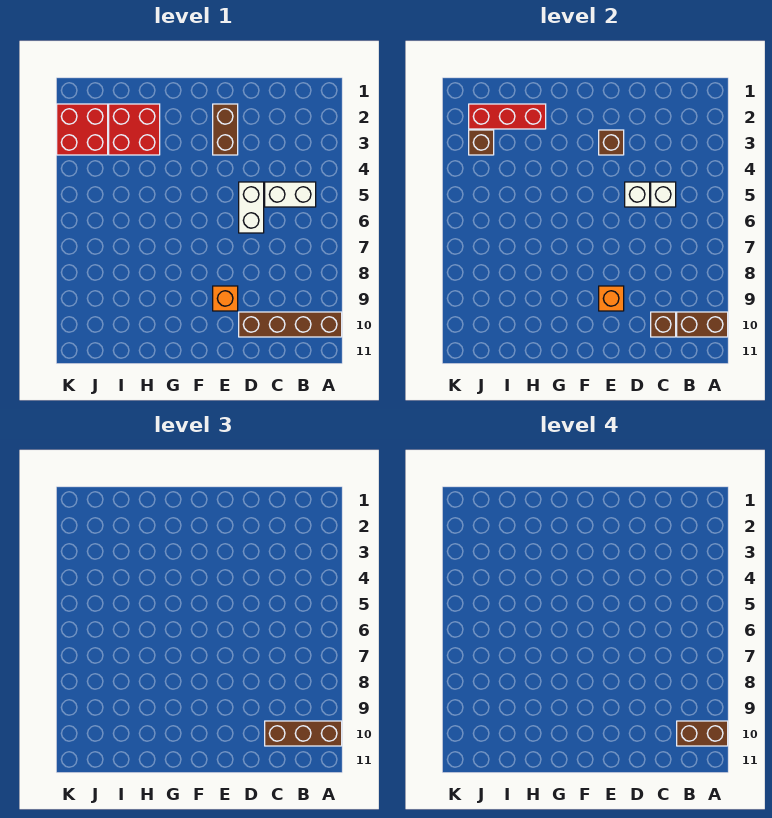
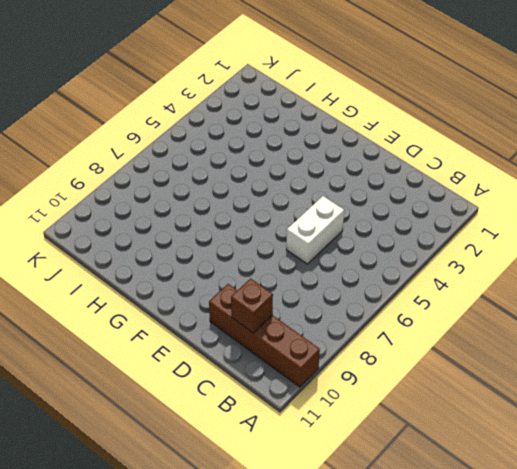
none -> white brick B5:C5 level 1
none -> brown brick E2:E3 level 1
none -> orange brick E9 level 1

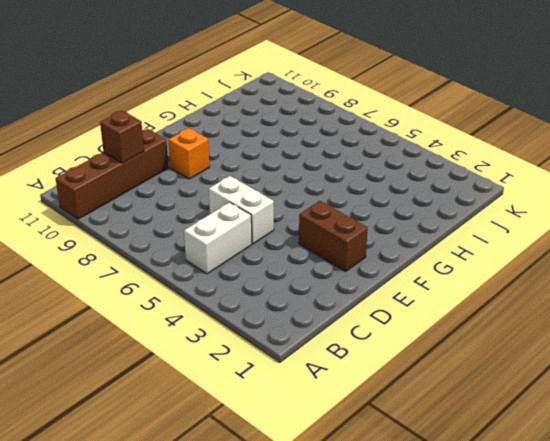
none -> red brick H2:I3 level 1
none -> red brick J2:K3 level 1
none -> brown brick A10:B10 level 2

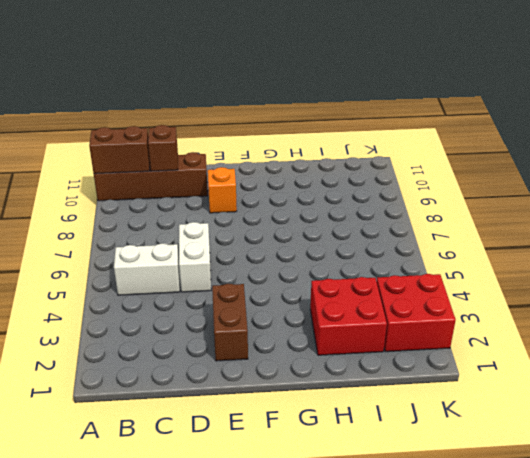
none -> white brick C5 level 2
none -> white brick D5 level 2
none -> brown brick E3 level 2

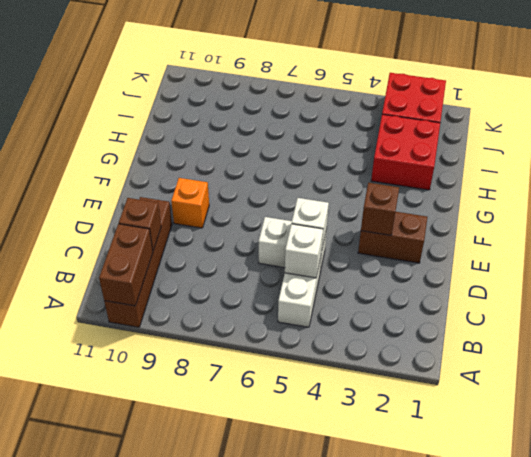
none -> orange brick E9 level 2
none -> red brick H2:J2 level 2
none -> brown brick J3 level 2

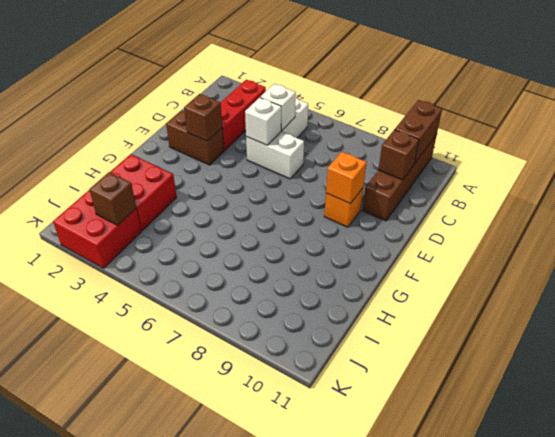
red brick B3:D3 level 1 -> red brick H2:J2 level 2
none -> brown brick A10:C10 level 3
none -> brown brick A10:B10 level 4

